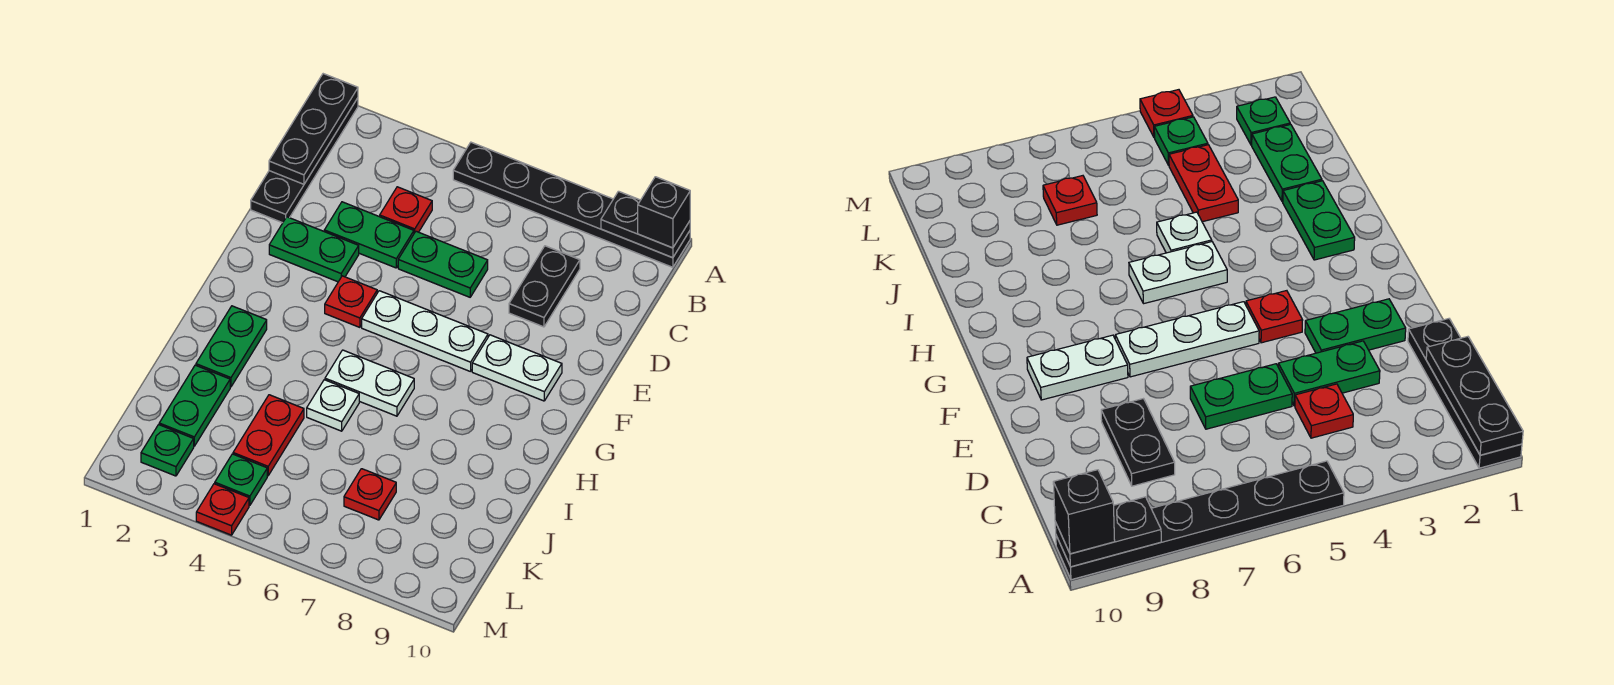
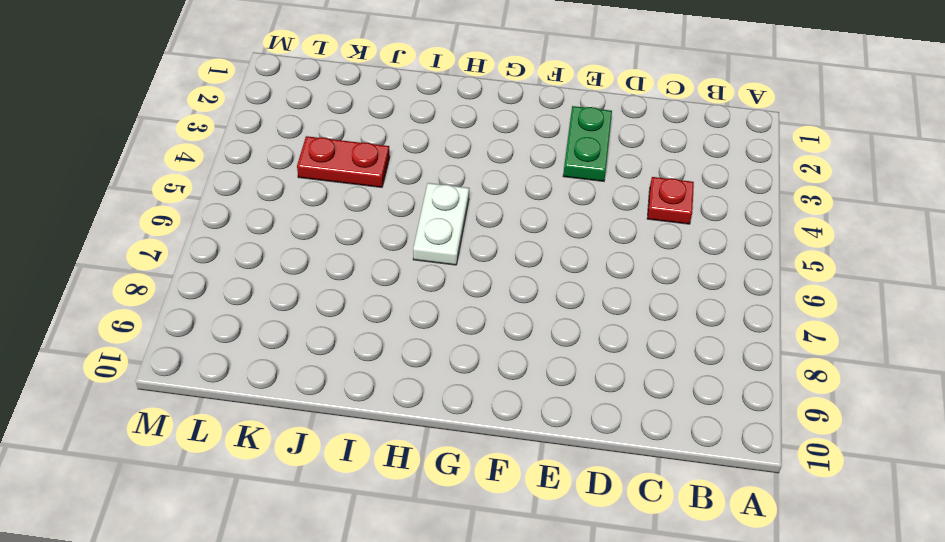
none -> black plate A1:D1 level 1
none -> black plate A5:A10 level 1
none -> black plate C8:D8 level 1

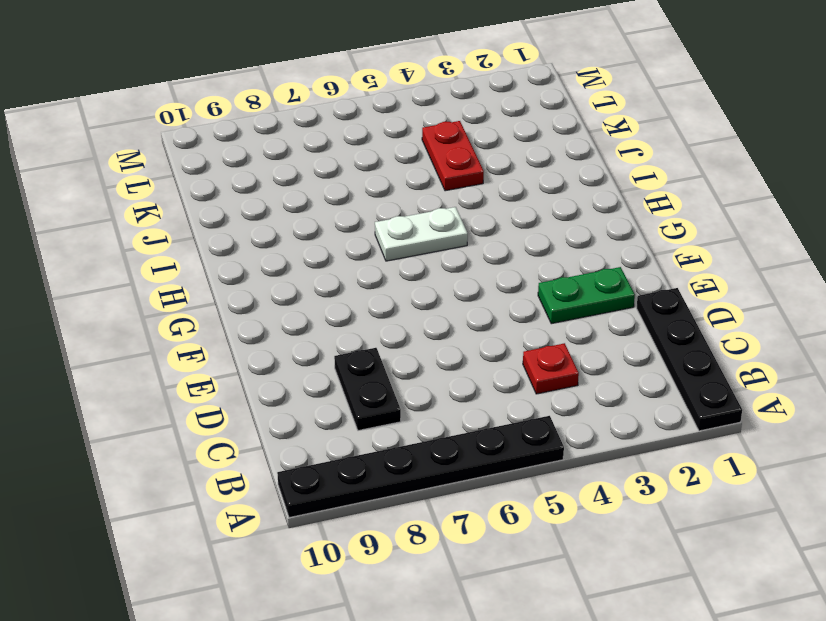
none -> green plate D3:D4 level 1
none -> green plate D5:D6 level 1
none -> red plate F4 level 1

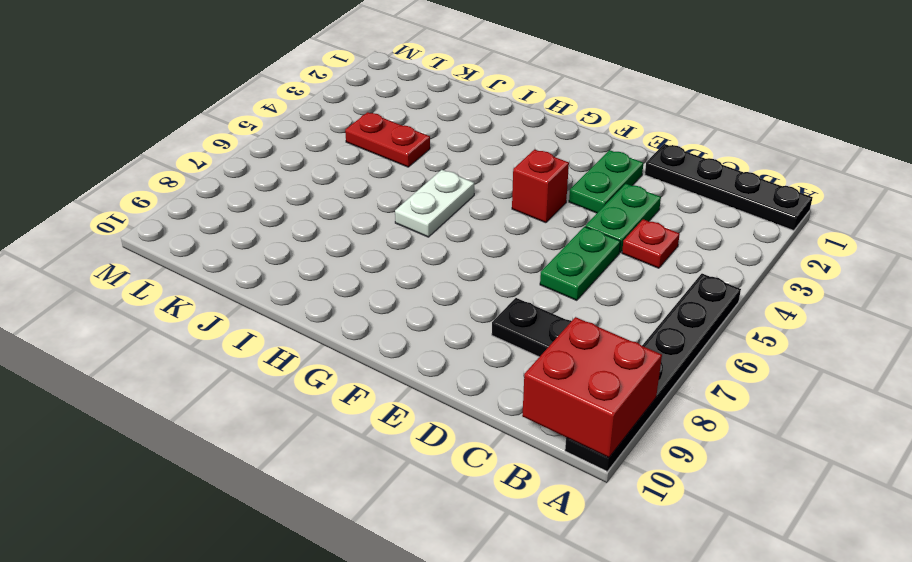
red brick A9:B10 level 2 -> black plate A9:A10 level 2
red brick F4 level 1 -> red plate F4 level 1
none -> white plate F5:F7 level 1
none -> white plate F8:F9 level 1
none -> green plate H2:I2 level 1

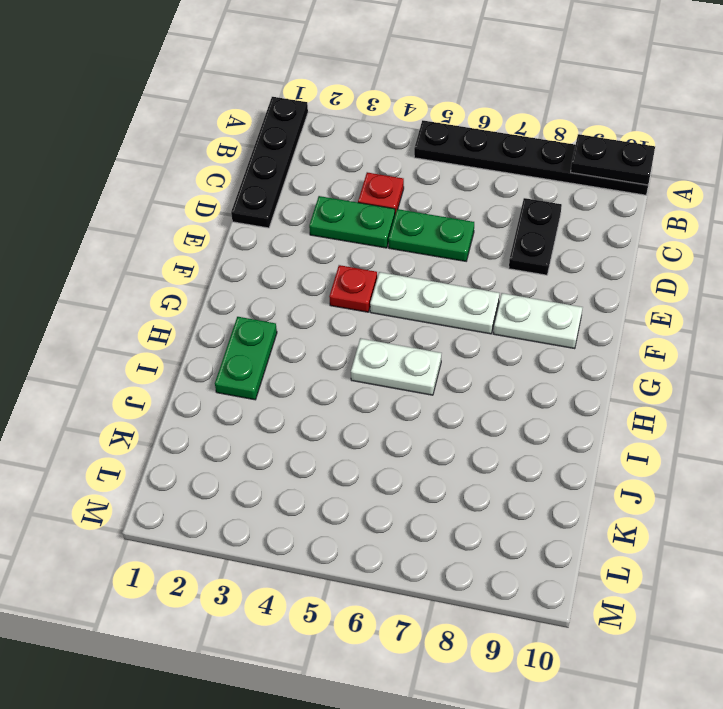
none -> green plate E2:E3 level 1
none -> white plate I5 level 1
none -> green plate J2:K2 level 1

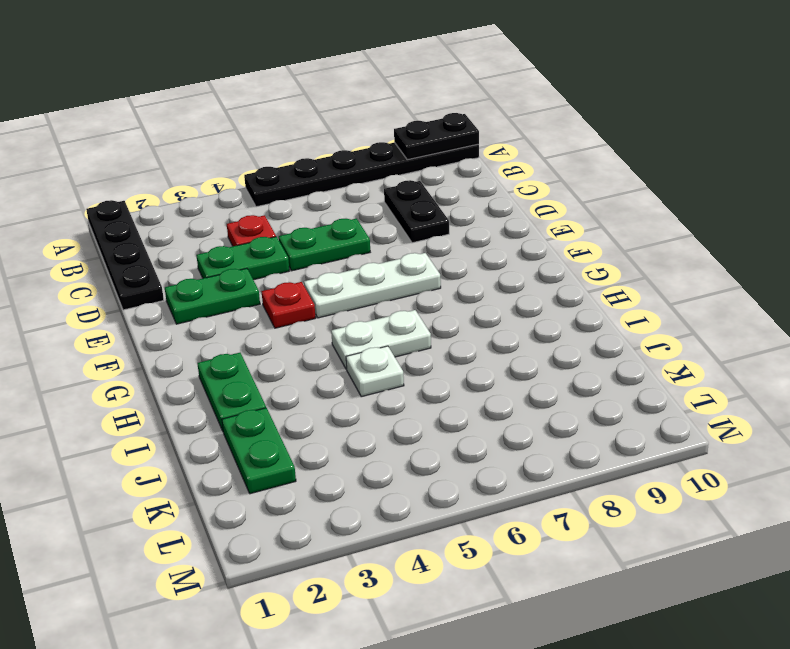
none -> white plate F8:F9 level 1
none -> red plate J4:K4 level 1
none -> red plate K7 level 1

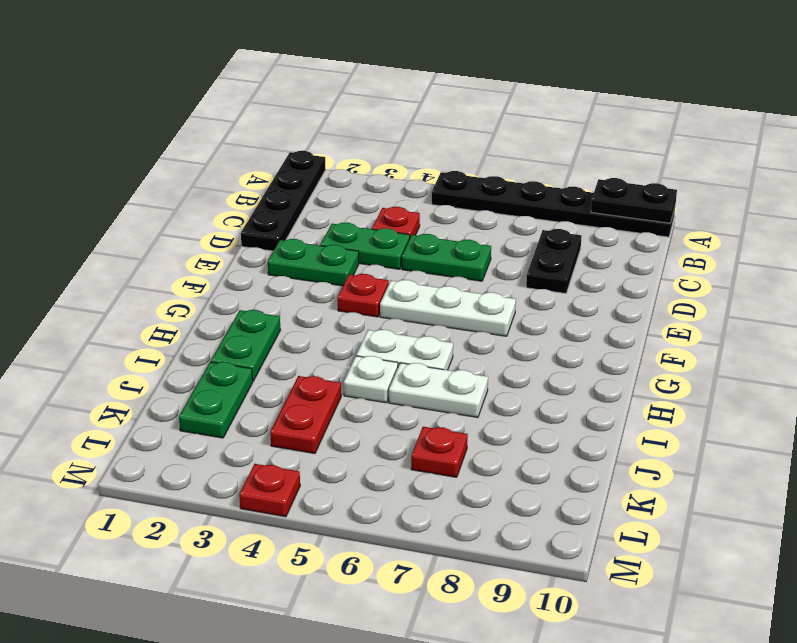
white plate I6:I7 level 1 -> white plate F8:F9 level 1
none -> green plate L2 level 1
none -> green plate L4 level 1
none -> black plate A1:C1 level 2

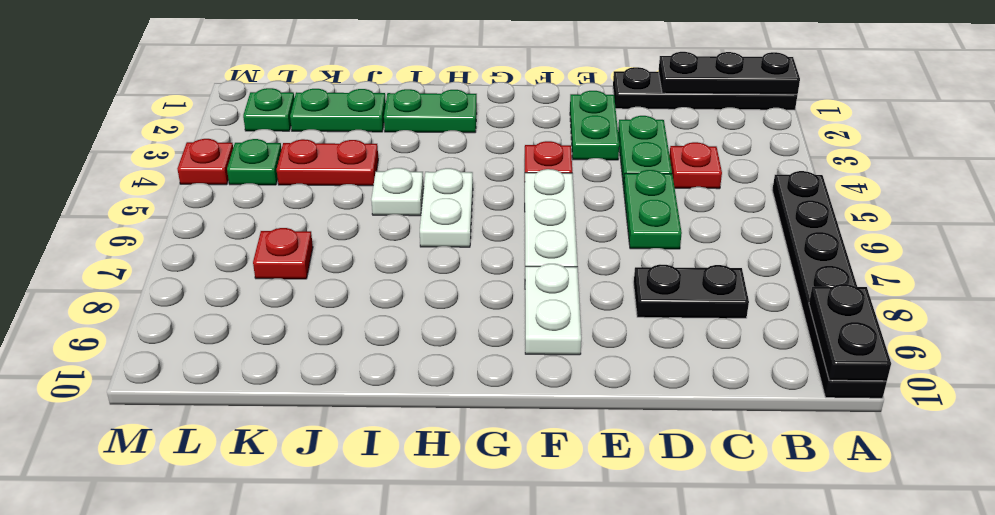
none -> black brick A10 level 3

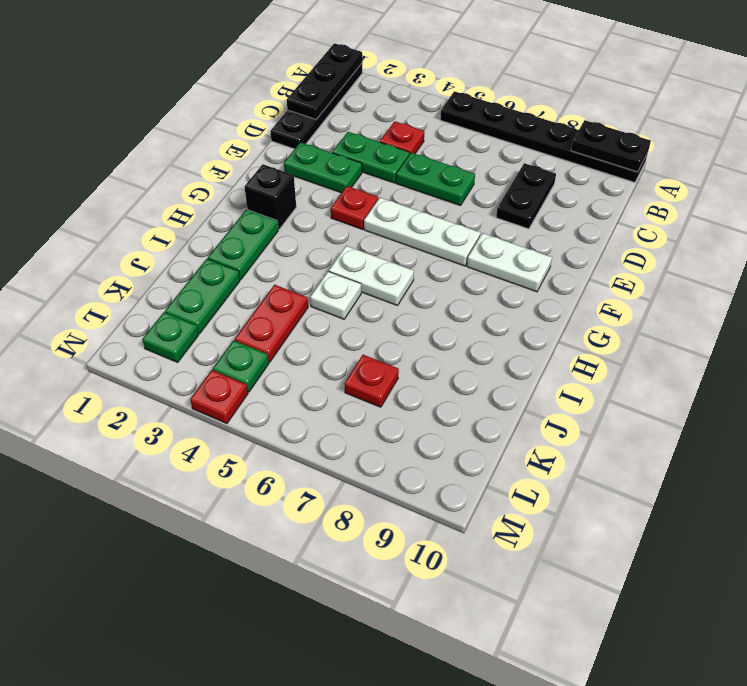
black brick G2 level 1 -> black brick A10 level 3

